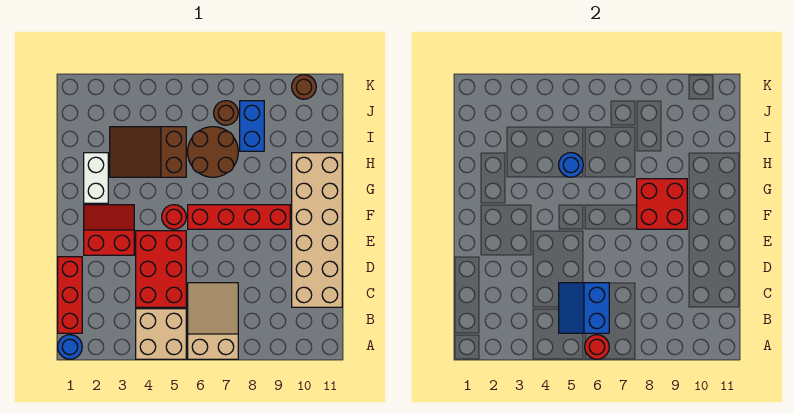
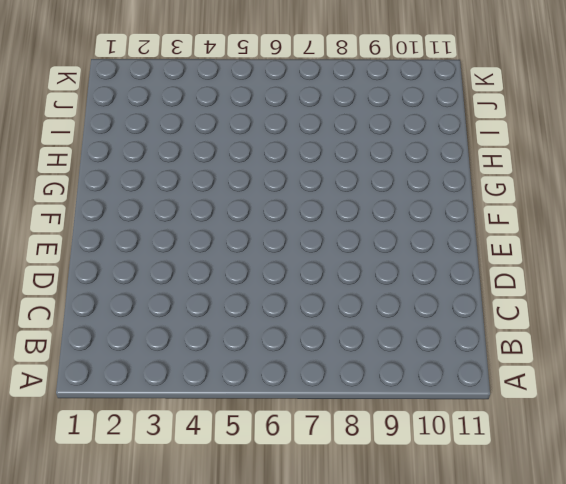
none -> blue round brick A1 level 1
none -> tan brick A4:B5 level 1
none -> tan slope A6:C7 level 1 top A

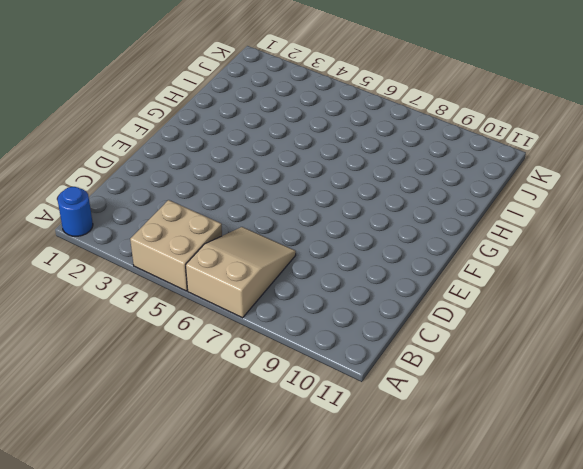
none -> red brick B1:D1 level 1
none -> red brick C4:E5 level 1
none -> tan brick C10:H11 level 1

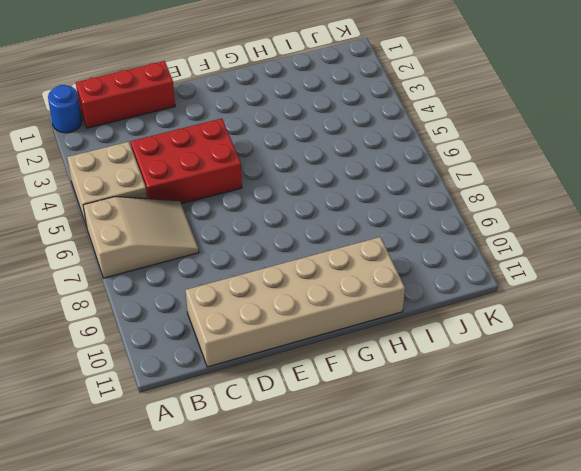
none -> red slope E2:F3 level 1 top E
none -> red round brick F5 level 1
none -> red brick F6:F9 level 1

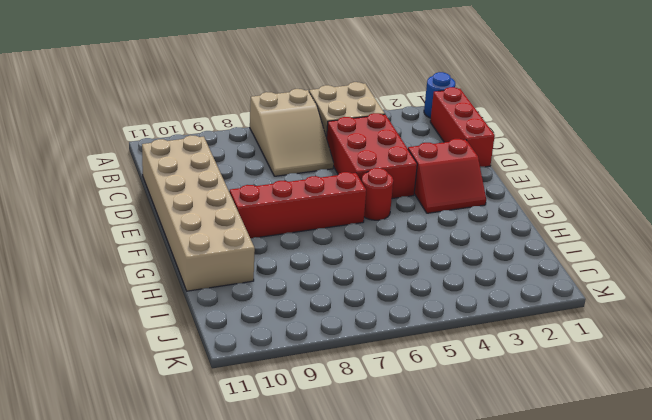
none -> white brick G2:H2 level 1
none -> brown slope H3:I5 level 1 top 5
none -> brown round brick H6:I7 level 1

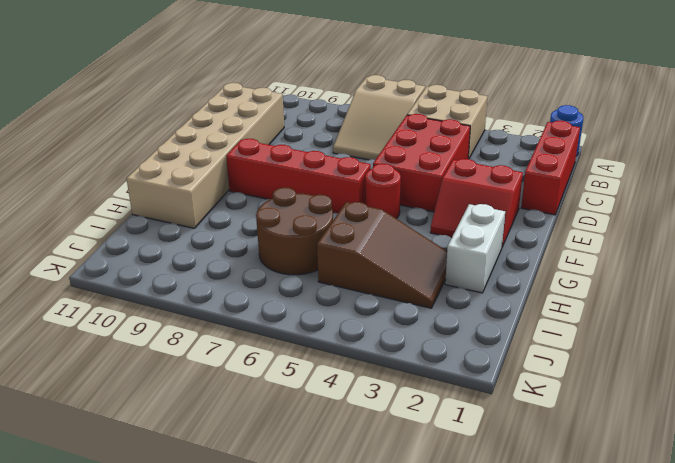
none -> blue brick I8:J8 level 1
none -> brown round brick J7 level 1
none -> brown round brick K10 level 1

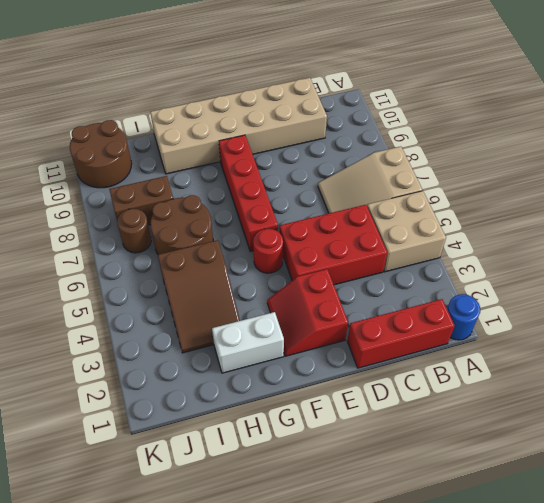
brown brick I8:J8 level 1 -> blue brick I8:J8 level 1
brown round brick J10:K11 level 1 -> brown round brick K10 level 1
none -> red round brick A6 level 2
none -> blue slope B5:C6 level 2 top 6
none -> red brick F8:G9 level 2

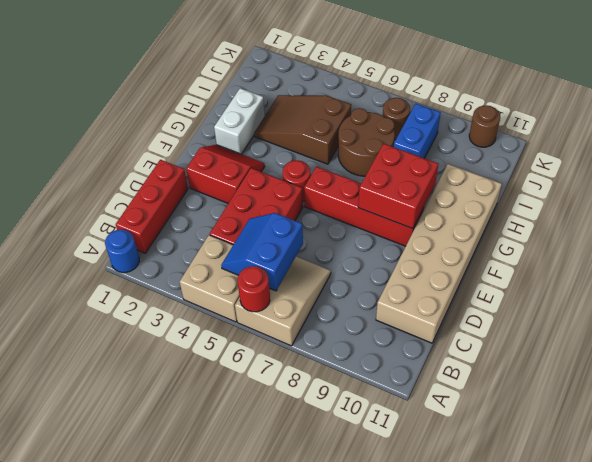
none -> blue round brick H5 level 2

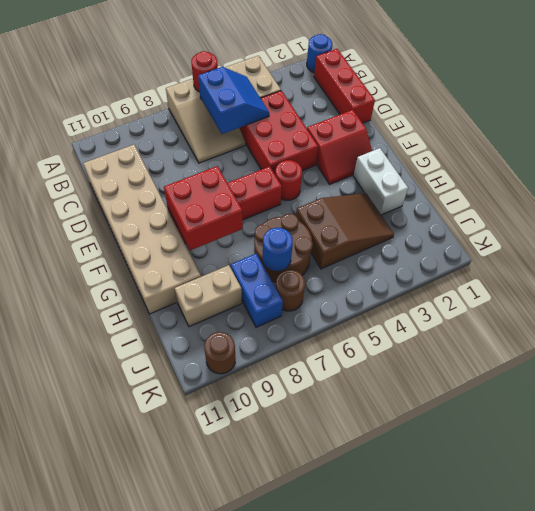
blue round brick I7 level 2 -> blue round brick H5 level 2
tan brick I9:I10 level 1 -> none

